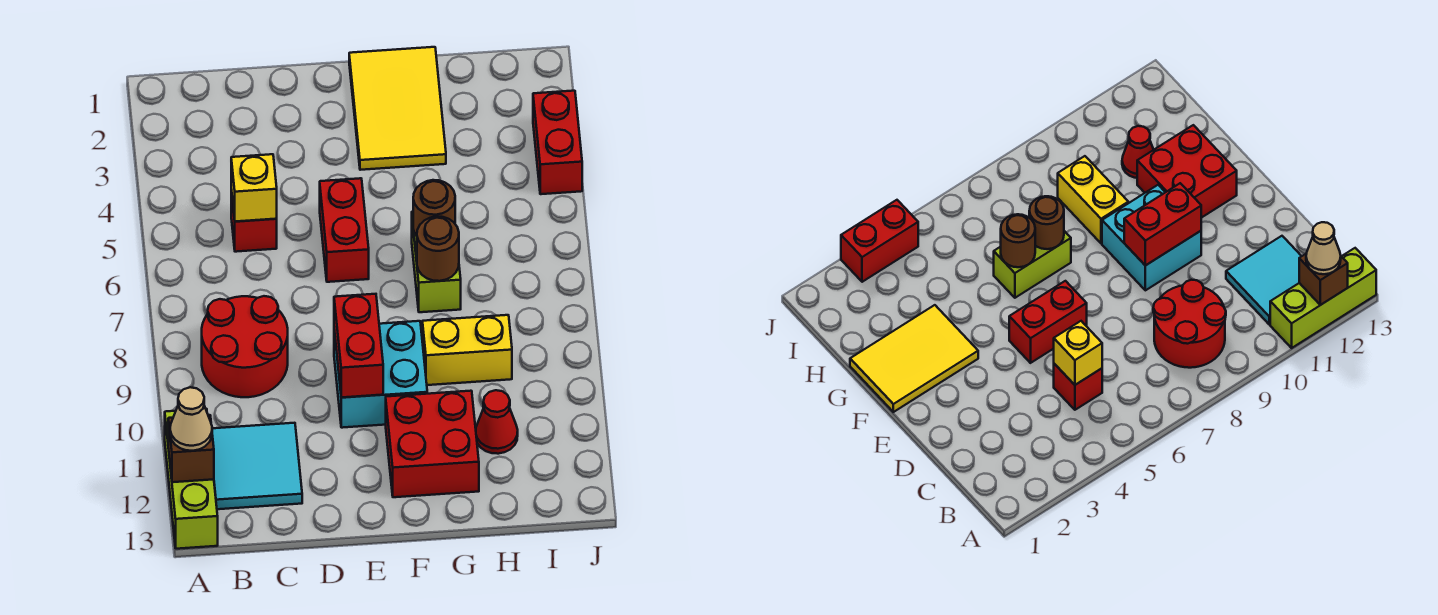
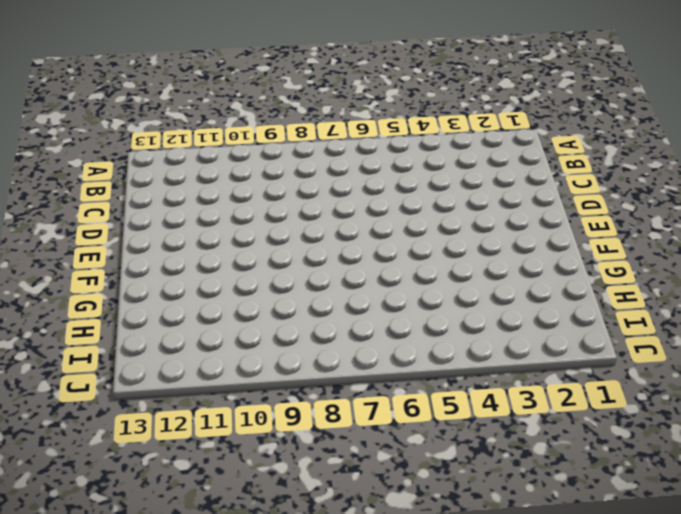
none -> lime brick A11:A13 level 1
none -> red round brick B8:C9 level 1
none -> cyan tile B11:C12 level 1

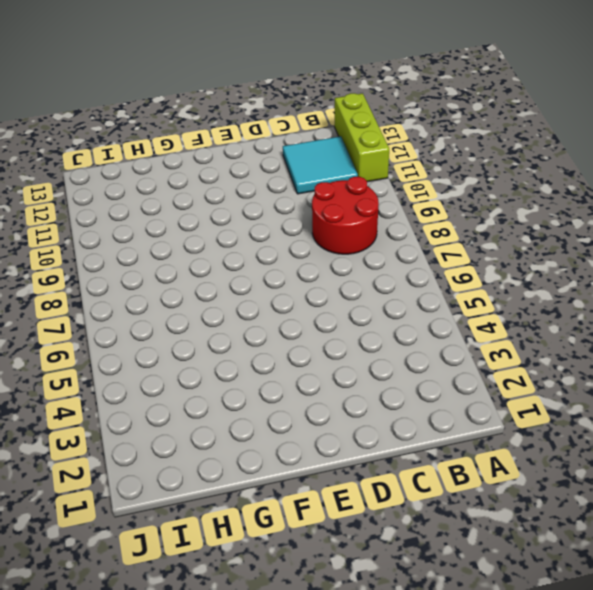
none -> red brick C5 level 1
none -> red brick E5:E6 level 1
none -> cyan brick E9:F10 level 1

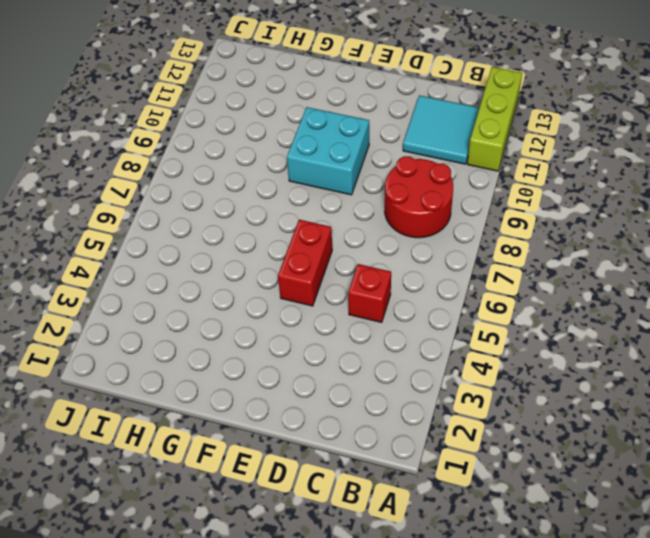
none -> yellow tile F1:G3 level 1
none -> red brick F11:G12 level 1
none -> lime brick G6:G7 level 1

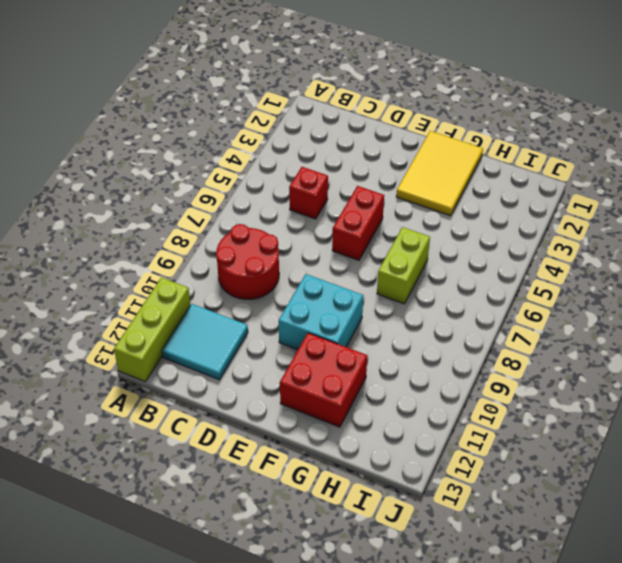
none -> yellow brick G9:H9 level 1
none -> red cone H11 level 1
none -> red brick J3:J4 level 1

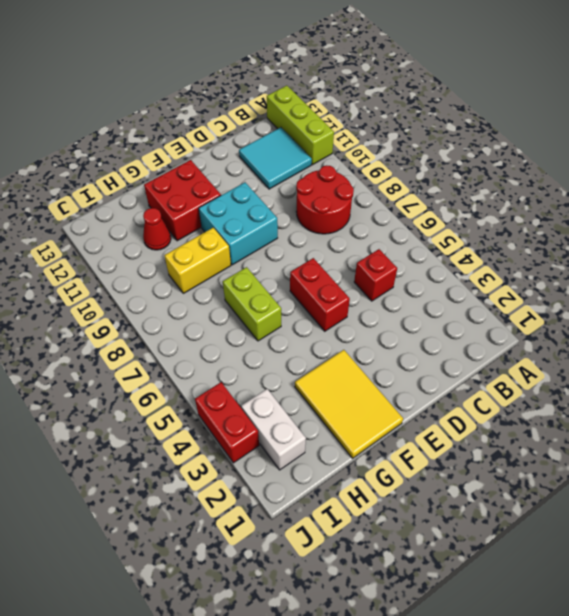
white brick I2:I3 level 1 -> none
none -> brown brick A12 level 2
none -> yellow brick C5 level 2
none -> red brick E9:E10 level 2

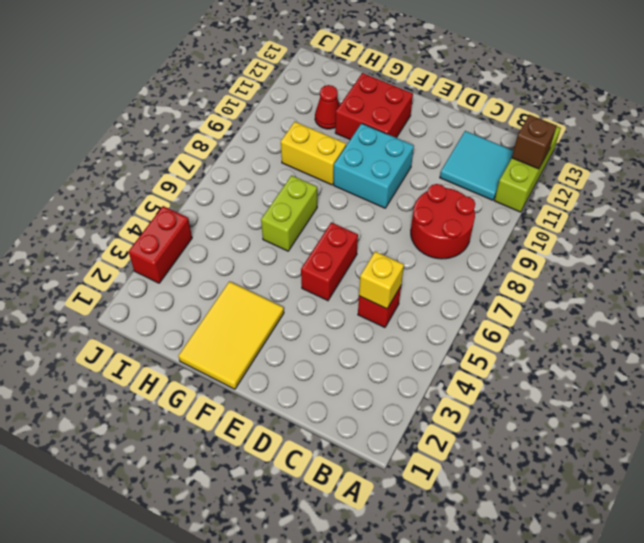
none -> red brick E9:E10 level 2
none -> brown round brick G6 level 2
none -> brown round brick G7 level 2

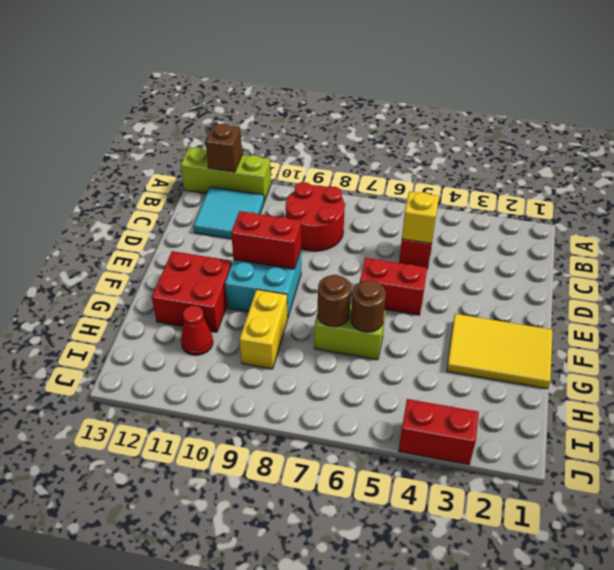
none -> tan cone A12 level 3

